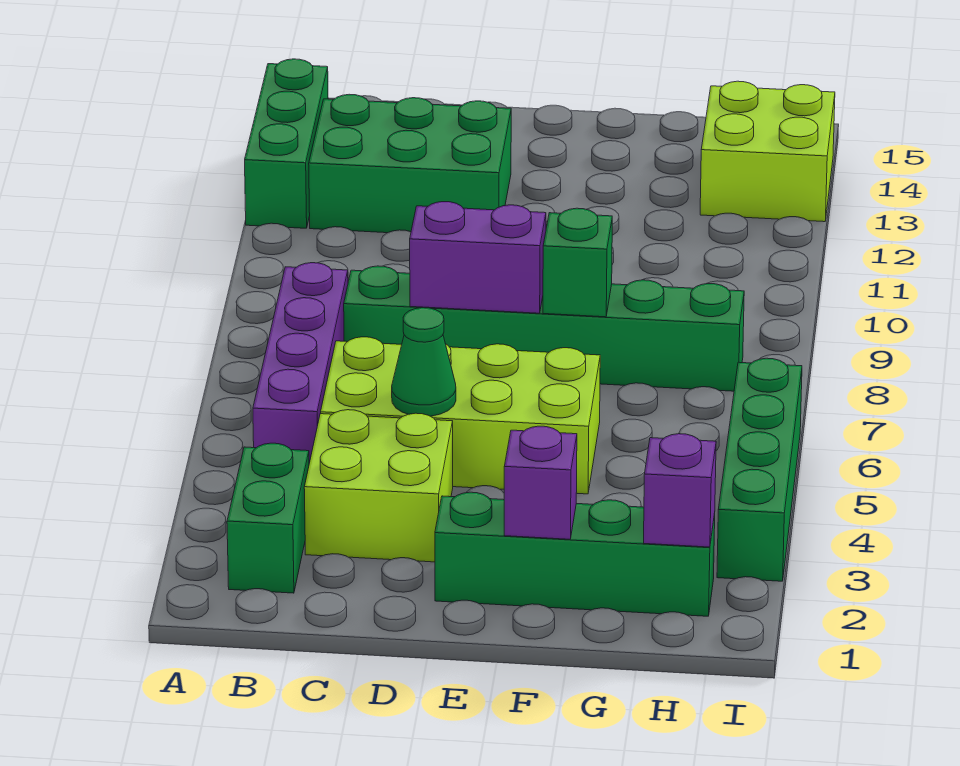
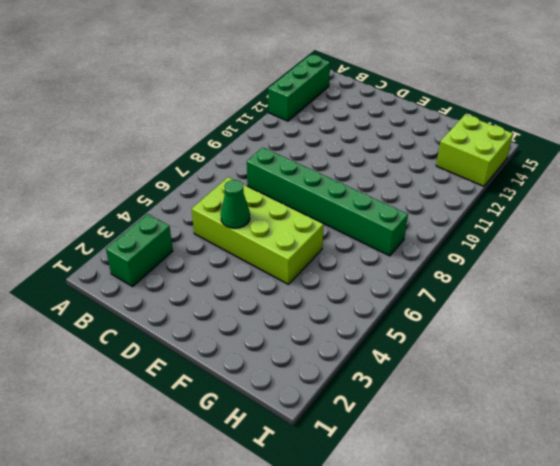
none -> purple brick B5:B8 level 1
none -> green brick B12:D13 level 1
none -> lime brick C3:D4 level 1

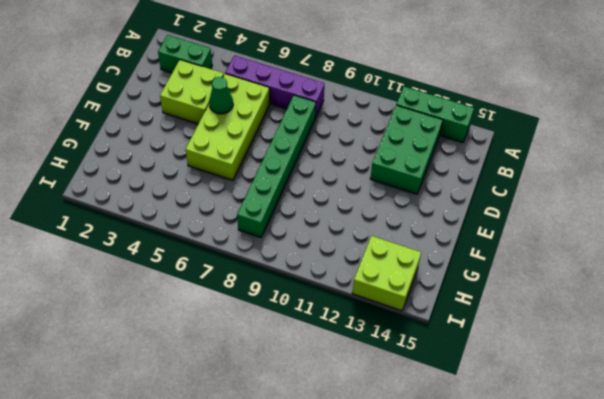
none -> green brick E2:H2 level 1
none -> green brick I3:I6 level 1
none -> purple brick D8:E8 level 2

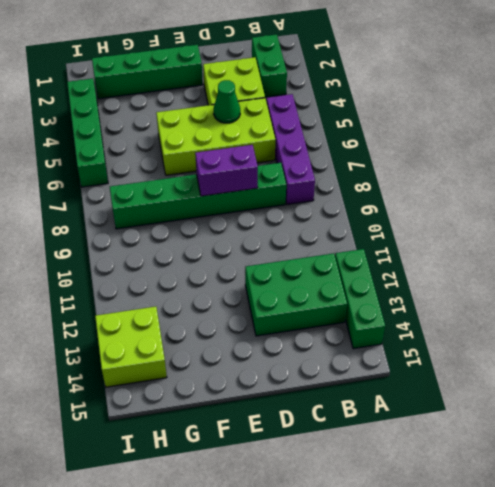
none -> purple brick F2 level 2
none -> green brick F8 level 2
none -> purple brick H2 level 2

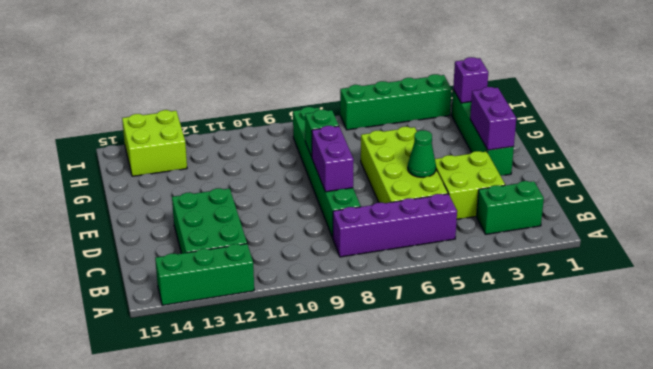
purple brick E2:F2 level 2 -> purple brick F2 level 2

